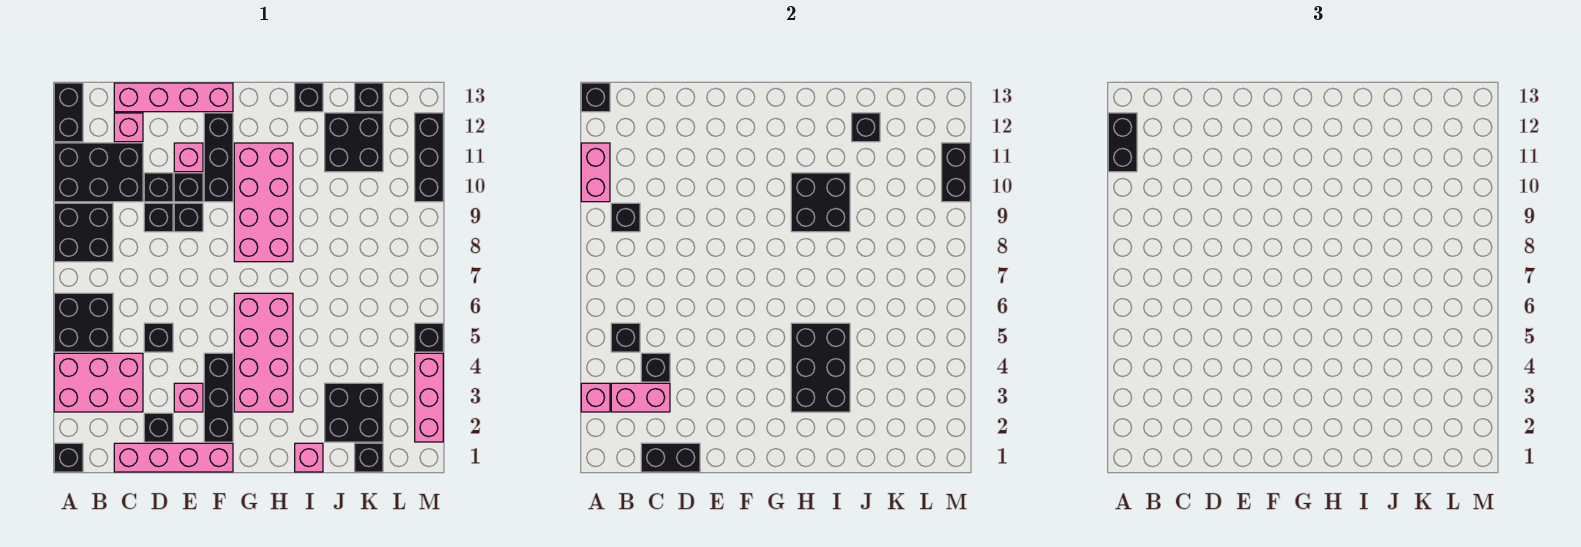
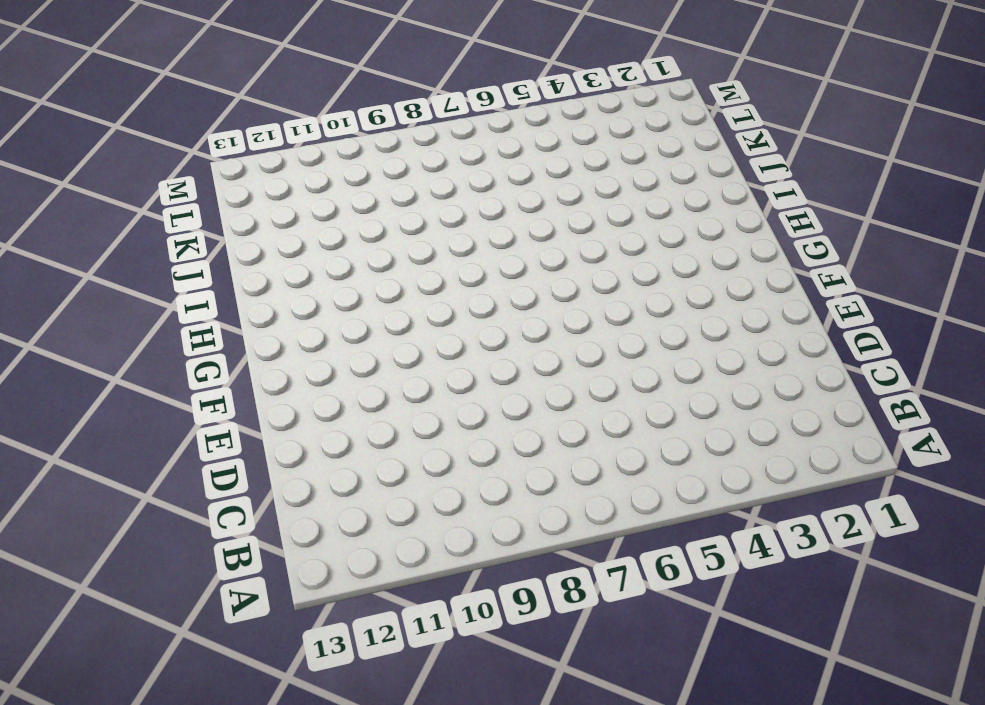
none -> black brick A1 level 1
none -> pink brick A3:C4 level 1
none -> black brick A5:B6 level 1
none -> black brick A8:B9 level 1

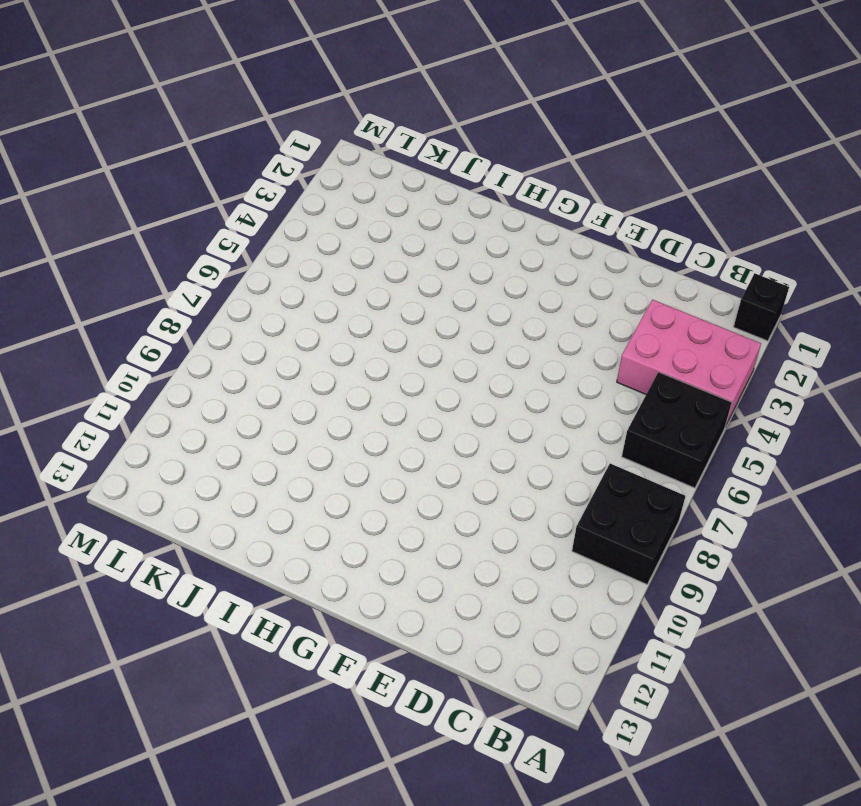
none -> black brick A10:C11 level 1
none -> black brick A12:A13 level 1
none -> pink brick C1:F1 level 1
none -> pink brick C12 level 1

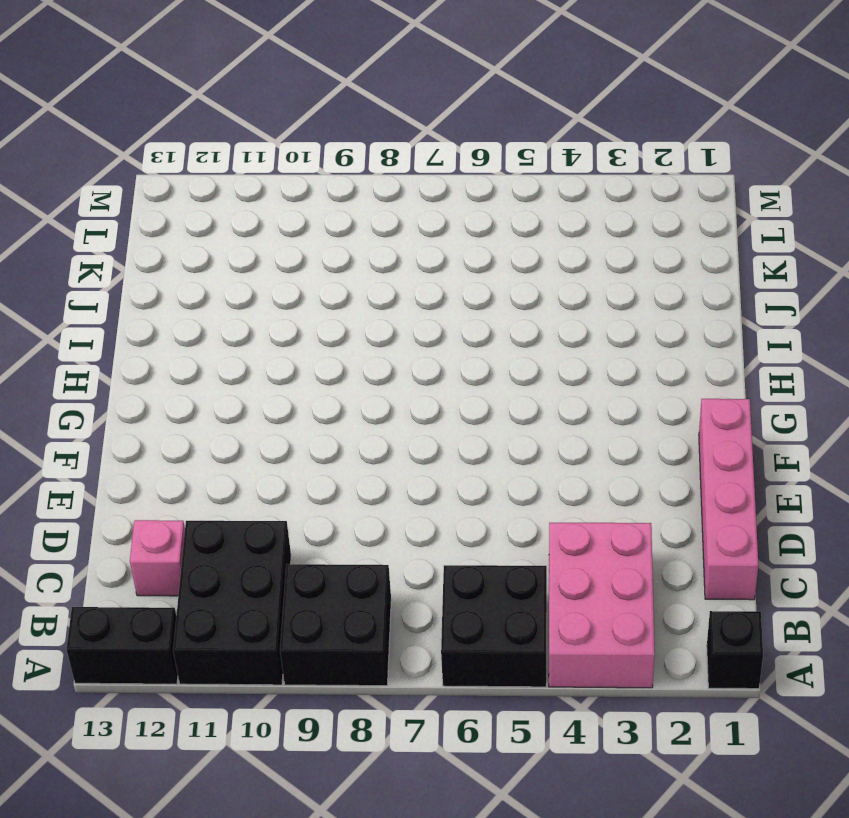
none -> pink brick C13:F13 level 1
none -> black brick D2 level 1
none -> black brick D5 level 1
none -> black brick D9 level 1

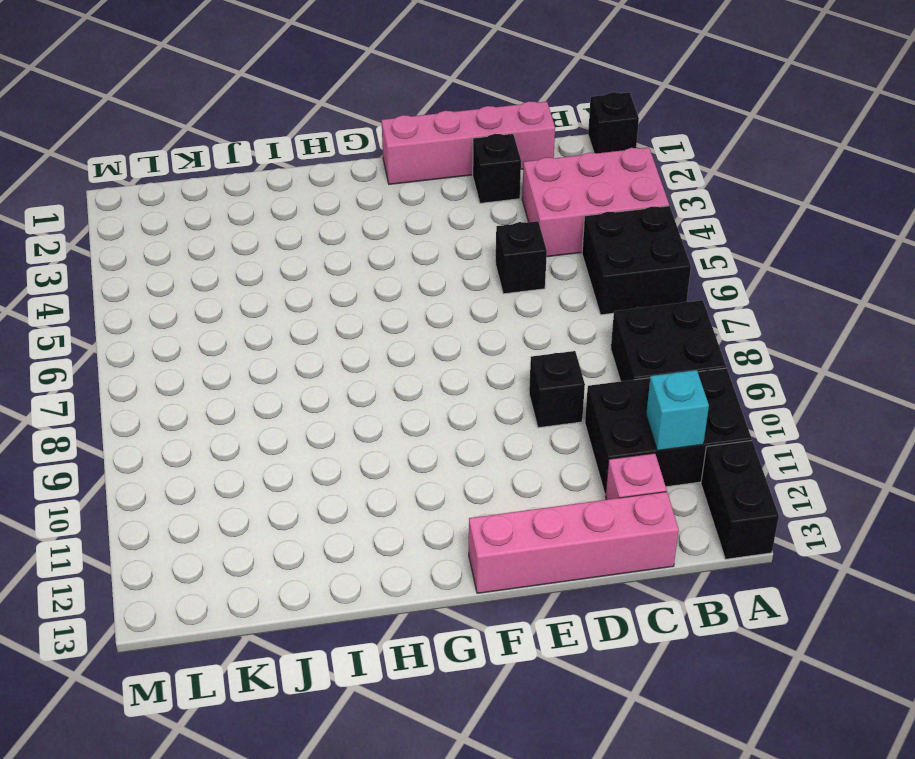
cyan brick B11 level 2 -> none
none -> black brick D10 level 1
none -> pink brick E3 level 1
none -> black brick E9 level 1
none -> black brick E10 level 1

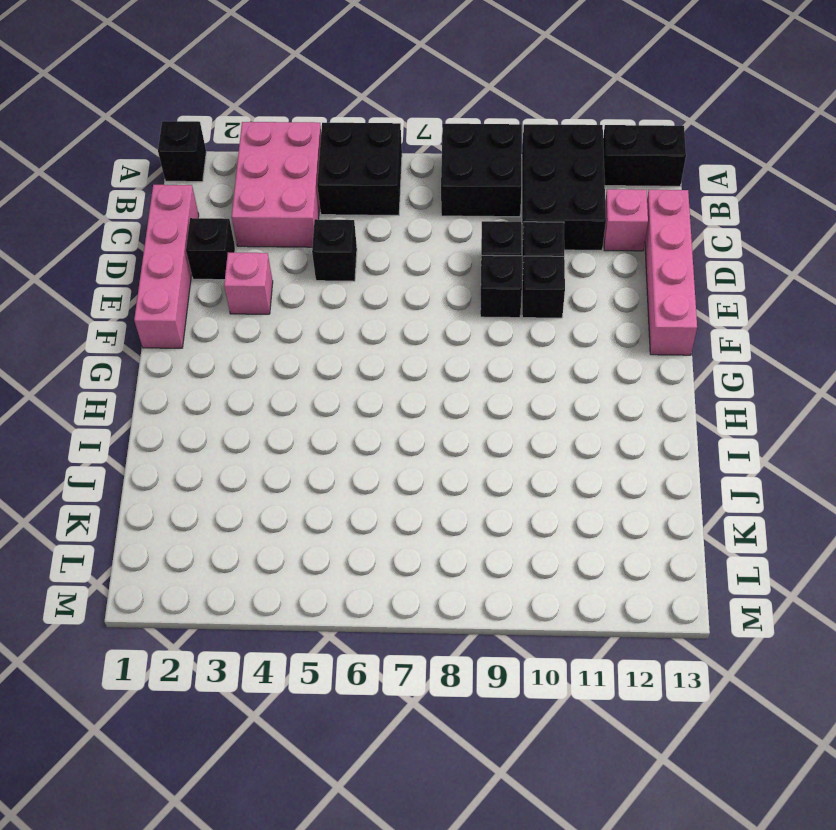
none -> pink brick E11 level 1
none -> black brick F2:F4 level 1
none -> black brick F10:F12 level 1
none -> pink brick G3:H6 level 1

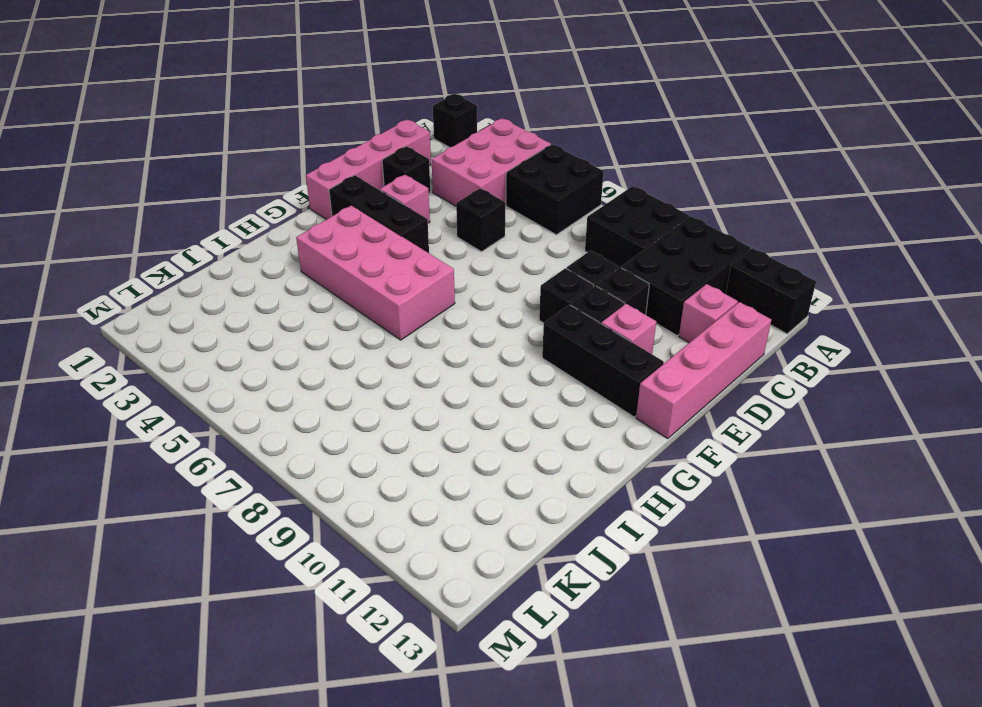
none -> pink brick G8:H11 level 1
none -> pink brick I1 level 1
none -> black brick I13 level 1
none -> black brick J2:K3 level 1

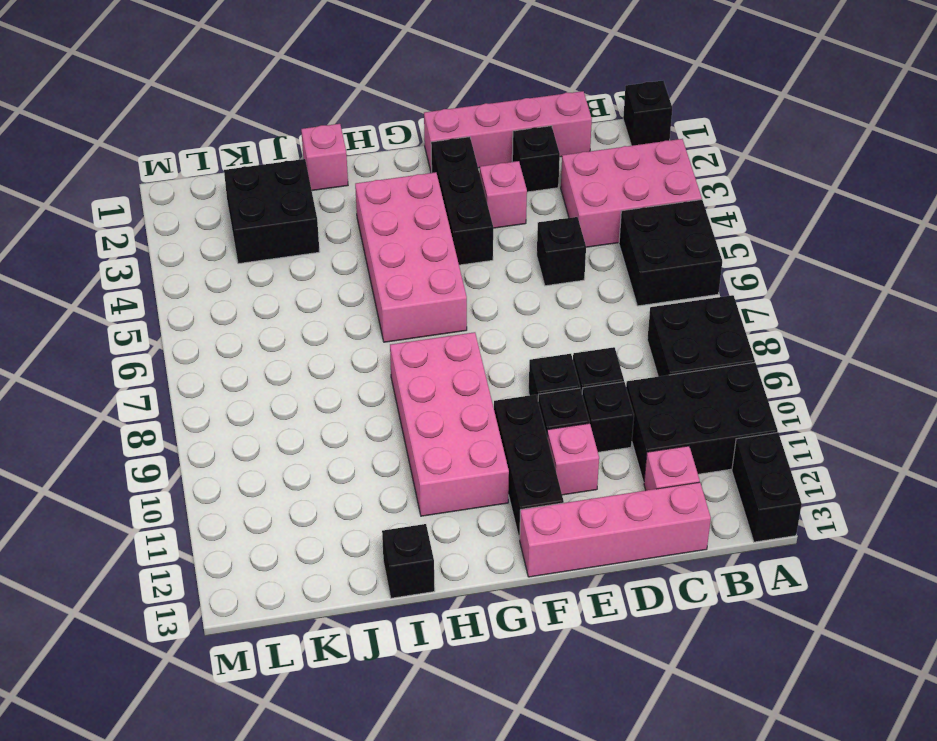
none -> black brick J11:K12 level 1
none -> black brick K1 level 1
none -> black brick K13 level 1
none -> pink brick M2:M4 level 1

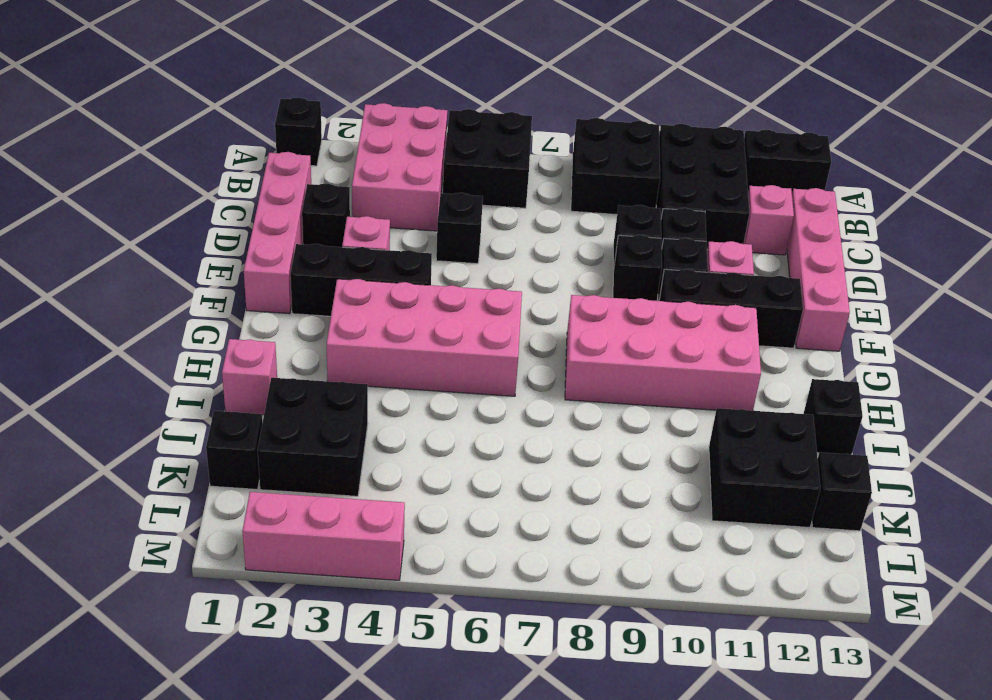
none -> black brick M5 level 1
none -> black brick M10:M12 level 1
none -> pink brick A3 level 2
none -> pink brick A10:A11 level 2

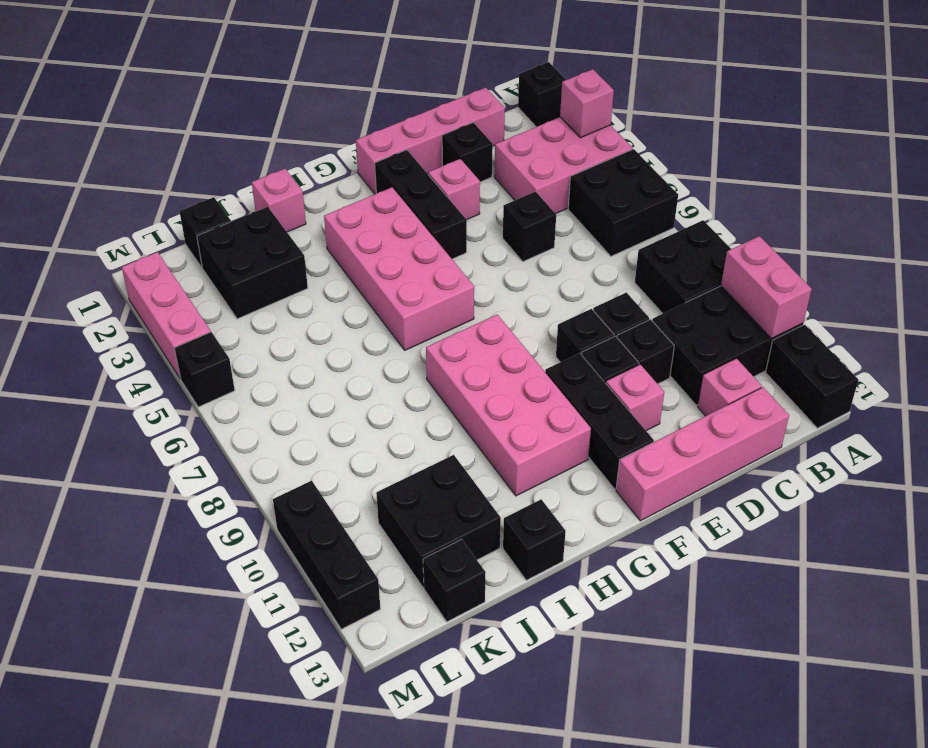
none -> black brick A13 level 2
none -> pink brick B3:C3 level 2
none -> black brick B5 level 2
none -> black brick B9 level 2

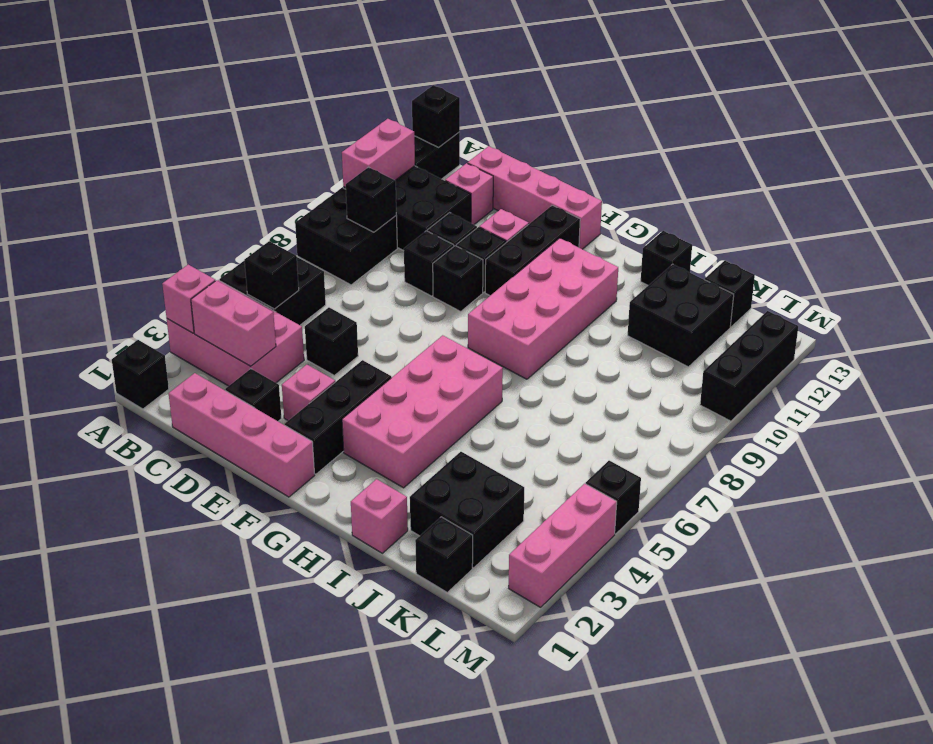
none -> black brick C1:D1 level 2
none -> black brick C4 level 2
none -> black brick H3:I5 level 2
none -> black brick H9:I10 level 2

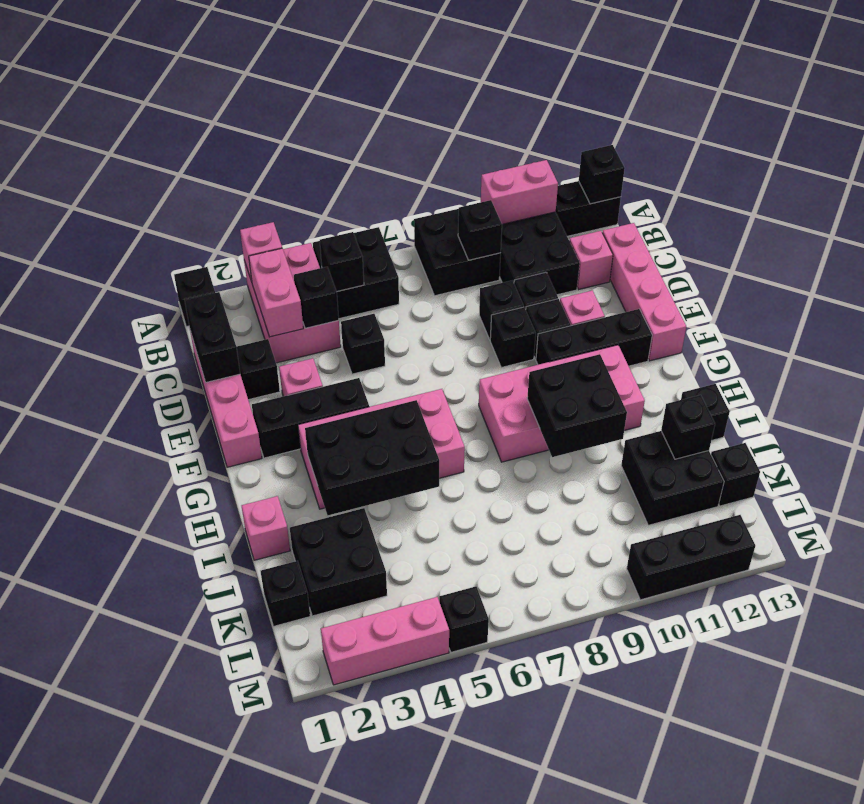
none -> black brick M10:M11 level 2
none -> black brick A11:A12 level 3

